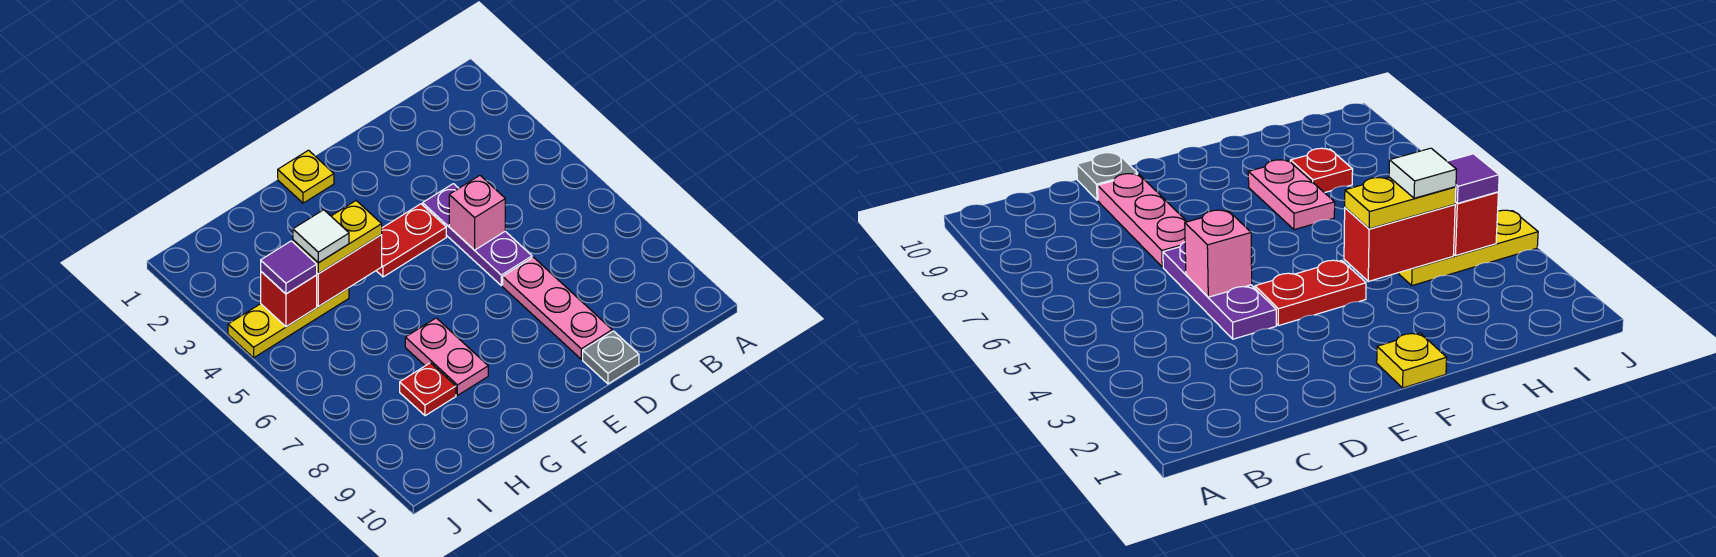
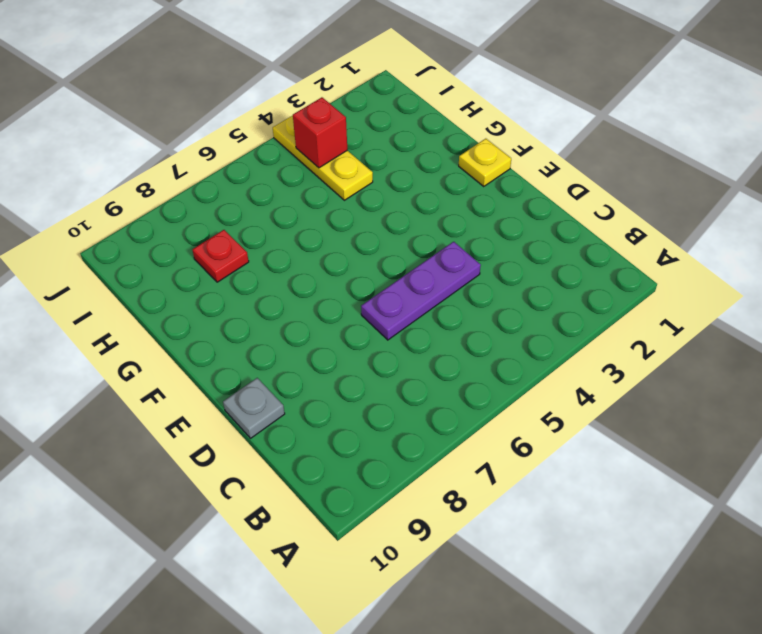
none -> pink plate D7:D9 level 1
none -> red plate E4:F4 level 1
none -> pink plate G7:G8 level 1

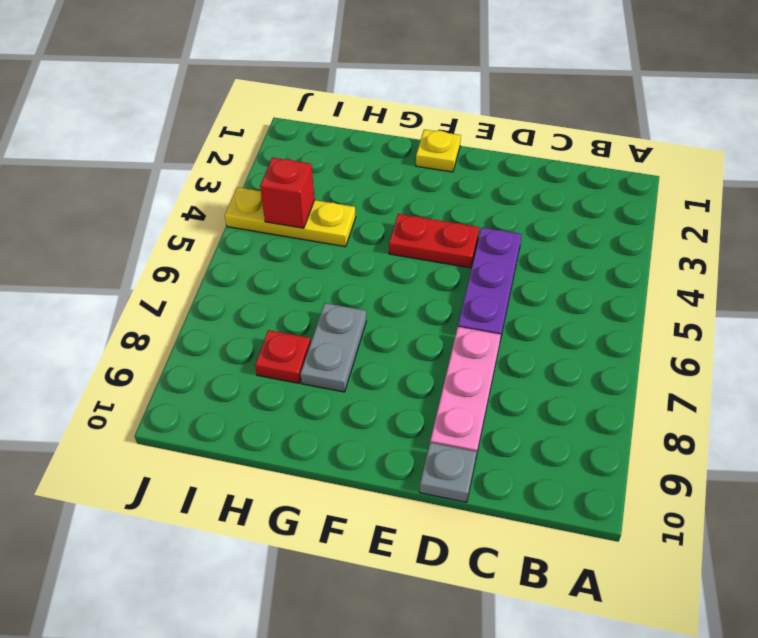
grey plate G7:G8 level 1 -> pink plate G7:G8 level 1
none -> pink brick D5 level 2
none -> red brick G4:H4 level 2
none -> yellow plate G4:H4 level 3

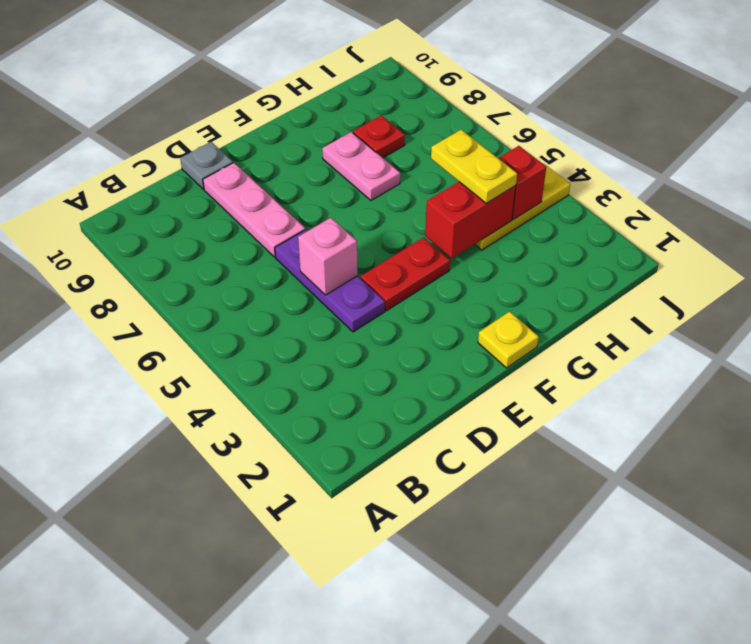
yellow plate H4:H5 level 3 -> yellow plate G4:H4 level 3
none -> purple tile I4 level 3
none -> white tile H4 level 4

